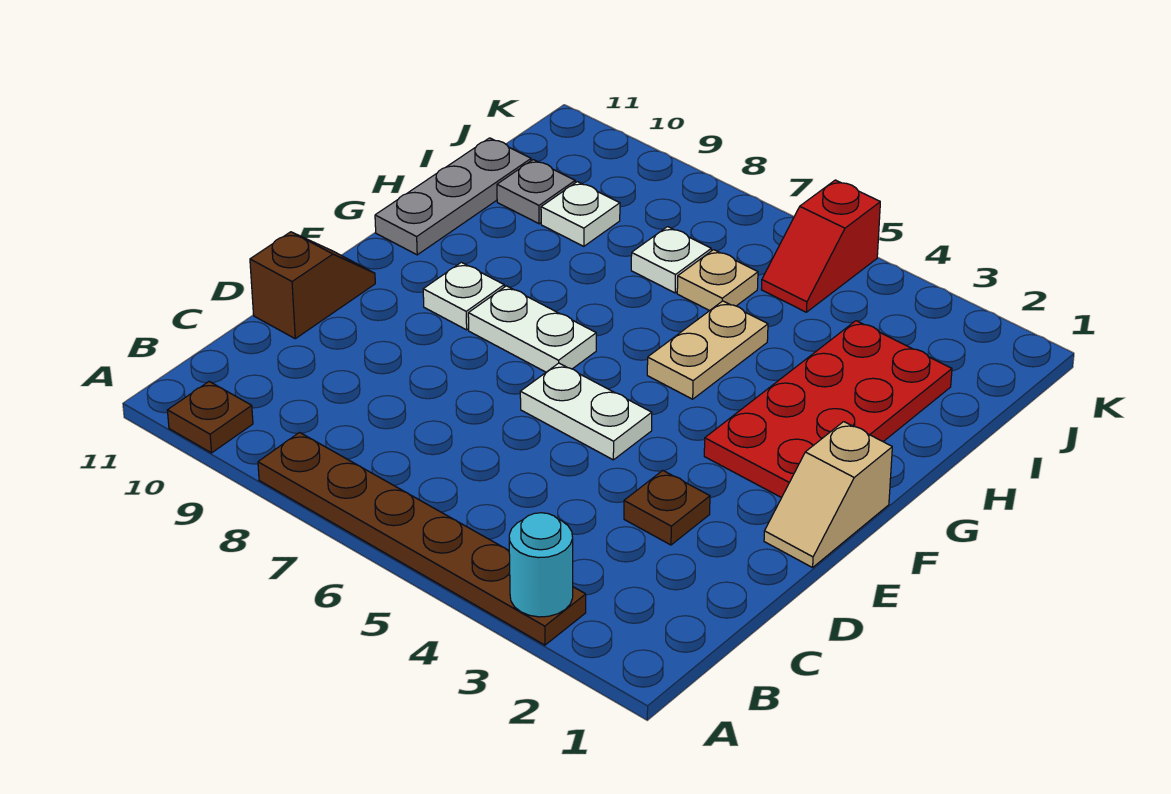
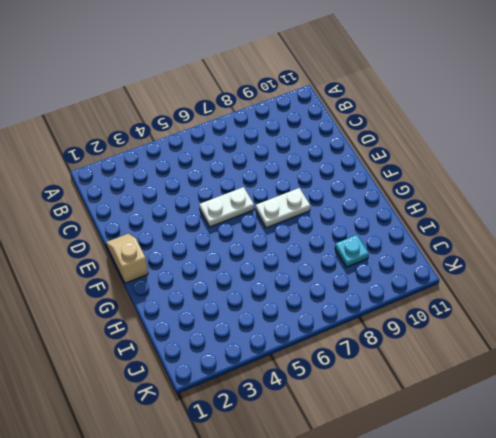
cyan plate I9 level 1 -> white plate I9 level 1
none -> brown plate A3:A8 level 1
none -> brown plate A10 level 1
none -> brown plate D3 level 1

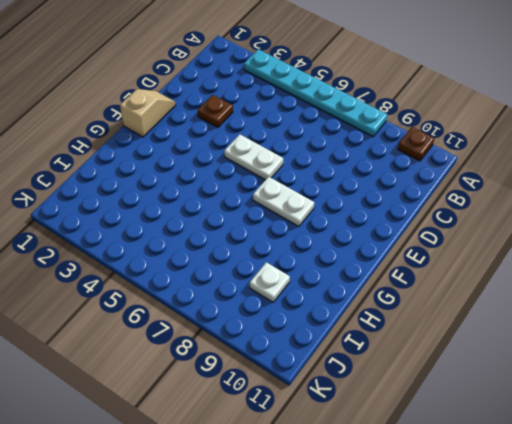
cyan plate A3:A8 level 1 -> brown plate A3:A8 level 1
none -> brown slope D11:E11 level 1 top D
none -> red plate F2:I3 level 1
none -> white plate F9 level 1

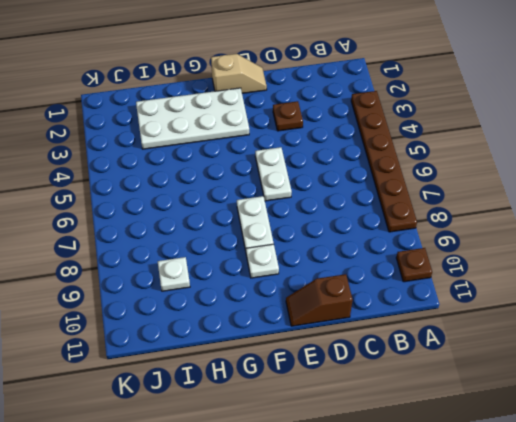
white plate F2:I3 level 1 -> red plate F2:I3 level 1
none -> tan plate G5:H5 level 1
none -> grey plate G11:I11 level 1
none -> tan plate I6 level 1

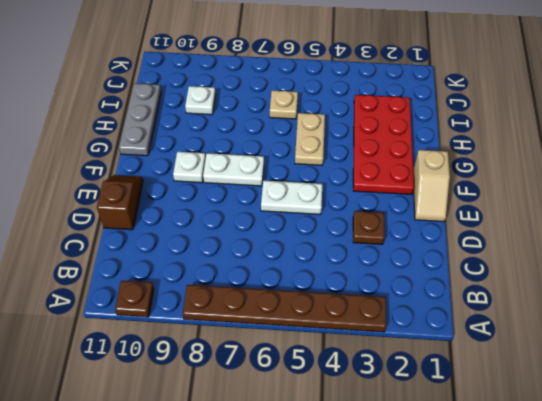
none -> white plate I7 level 1
none -> grey plate I10 level 1
none -> red slope J5:K5 level 1 top K

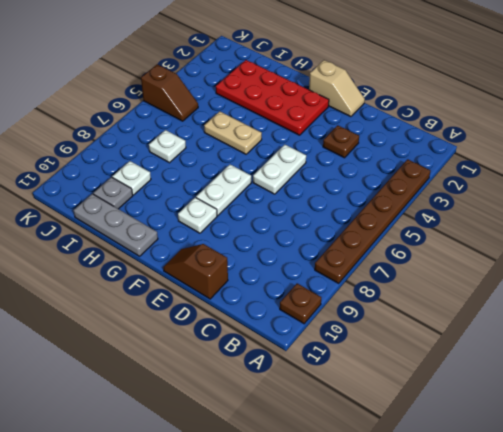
brown slope J5:K5 level 1 top K -> red slope J5:K5 level 1 top K
none -> tan plate I6 level 1
none -> cyan round brick A3 level 2

